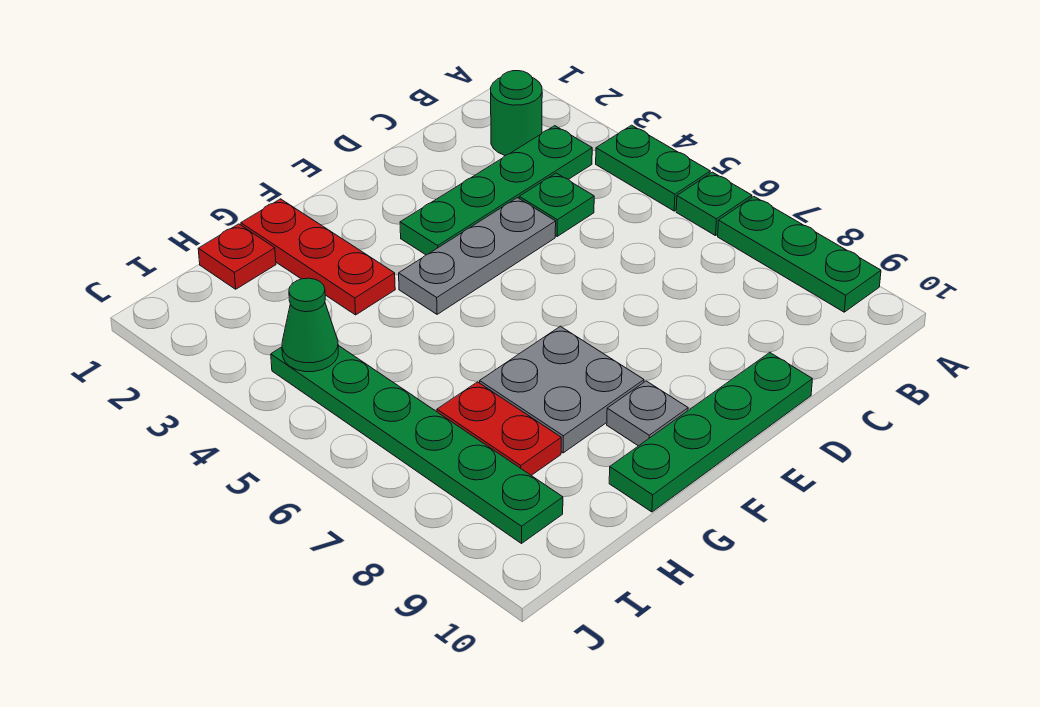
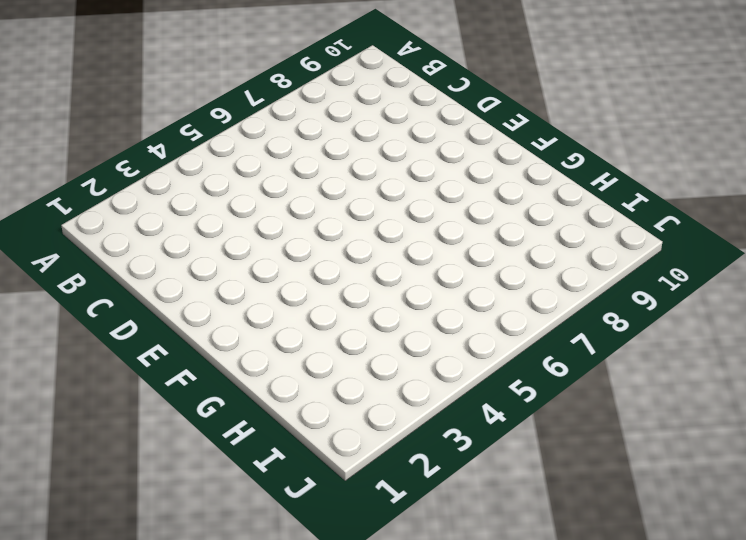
none -> green plate A4:A5 level 1
none -> green plate A6 level 1
none -> green plate A7:A9 level 1

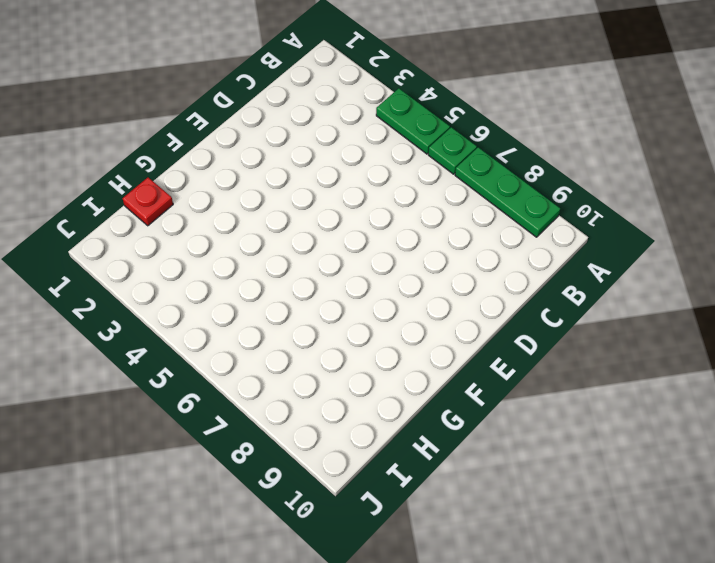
none -> green round brick B2 level 1
none -> green plate B3:E3 level 1
none -> green plate C4 level 1

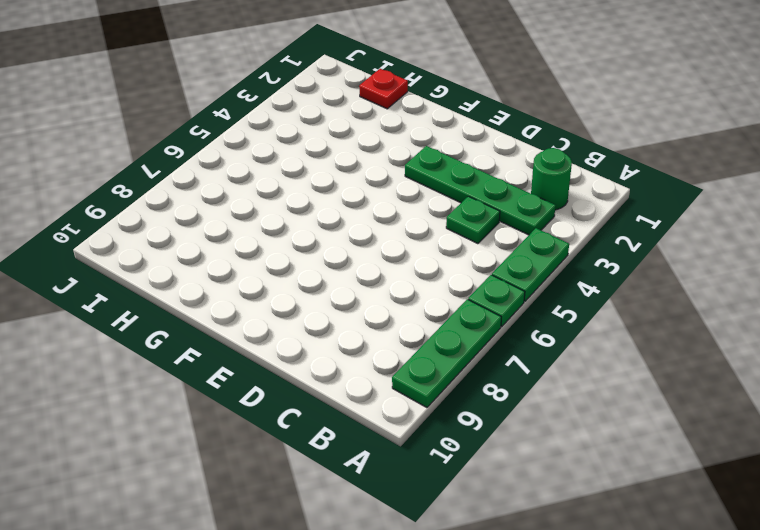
none -> grey plate D4:F4 level 1
none -> green plate D10:G10 level 1
none -> grey plate F7:G8 level 1

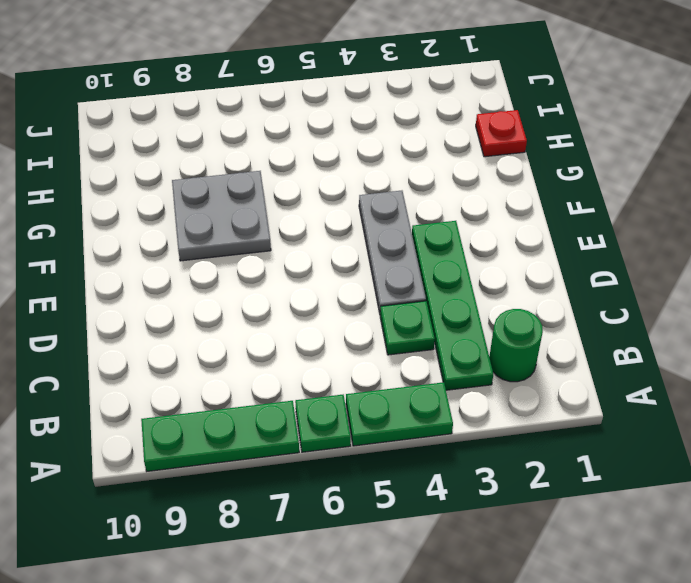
none -> green plate D10:G10 level 1
none -> grey plate F9 level 1
none -> red plate G1:G3 level 1

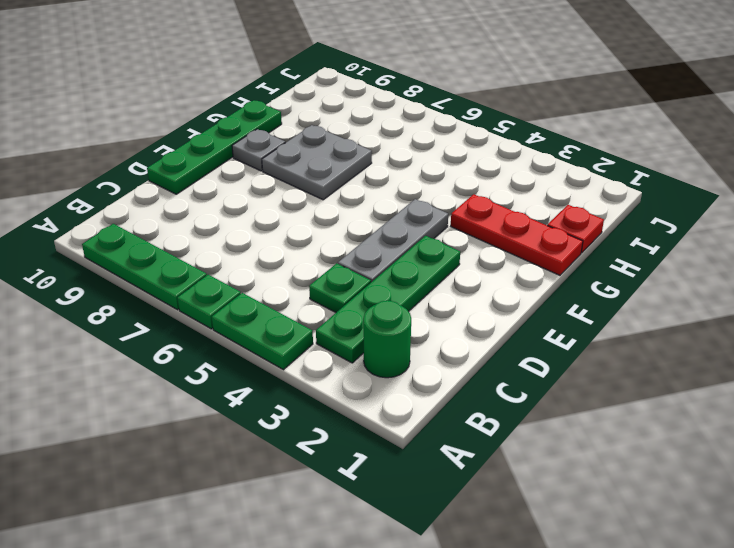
none -> red plate H7:H8 level 1
none -> green plate I4:I9 level 1
none -> green cone I4 level 2

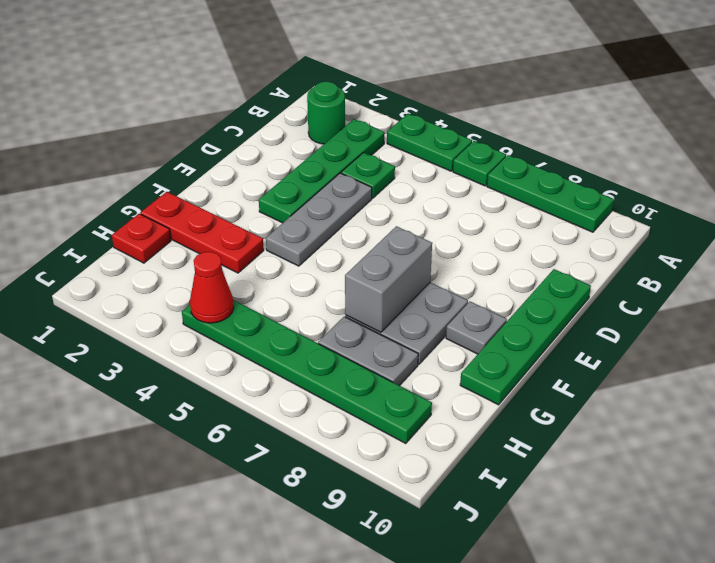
grey brick F7:G7 level 2 -> none
grey plate H7:H8 level 1 -> red plate H7:H8 level 1
red cone I4 level 2 -> green cone I4 level 2

